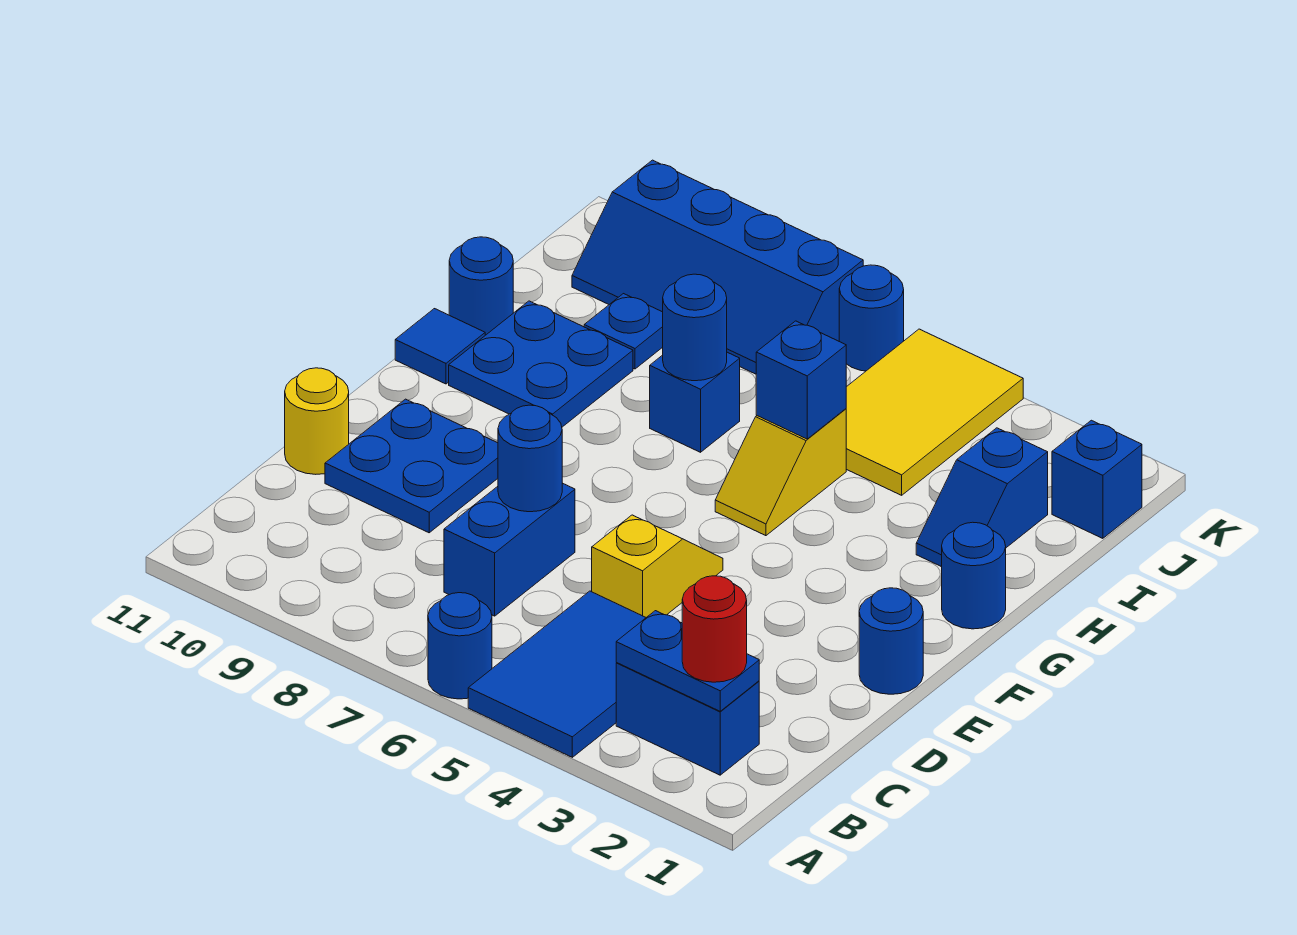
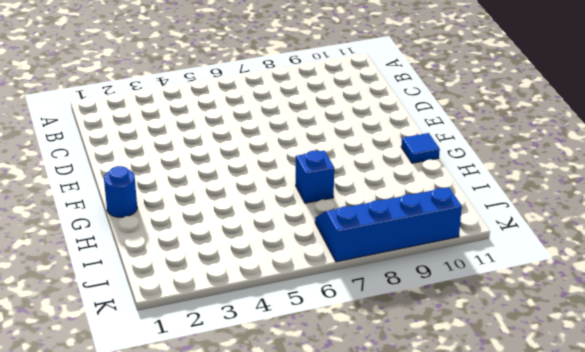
none -> blue tile A4:C5 level 1
none -> blue round brick A6 level 1
none -> blue brick B2:B3 level 1

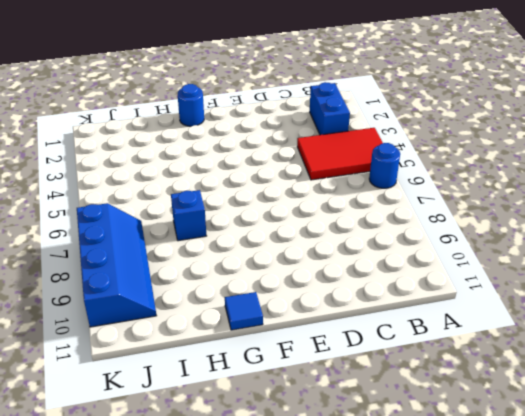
red tile A4:C5 level 1 -> blue tile A4:C5 level 1
none -> blue brick C7:D7 level 1
none -> yellow slope D5:E5 level 1 top D
none -> blue plate D9:E10 level 1

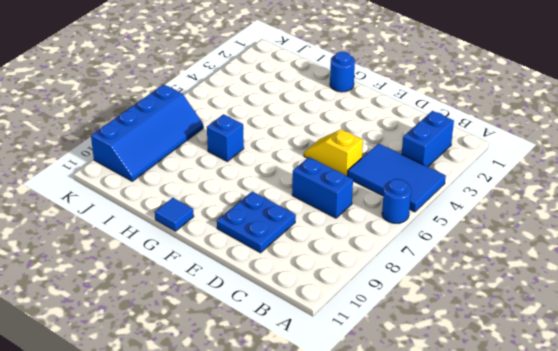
none -> yellow round brick D11 level 1
none -> blue round brick E1 level 1
none -> yellow slope G5:H5 level 1 top H

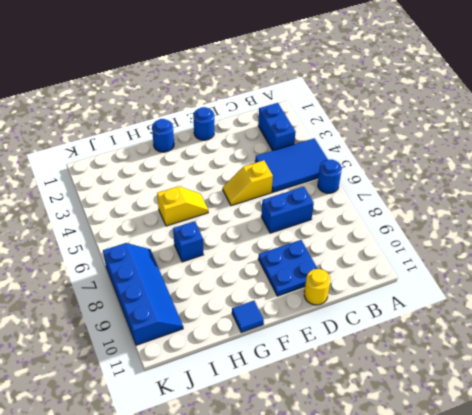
none -> blue plate G9:H10 level 1
none -> blue slope H2:I2 level 1 top I
none -> blue round brick H11 level 1

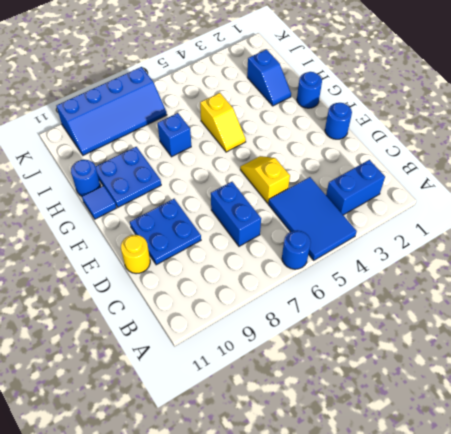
none -> yellow tile I4:K5 level 1
none -> blue plate I9 level 1
none -> blue brick J1 level 1

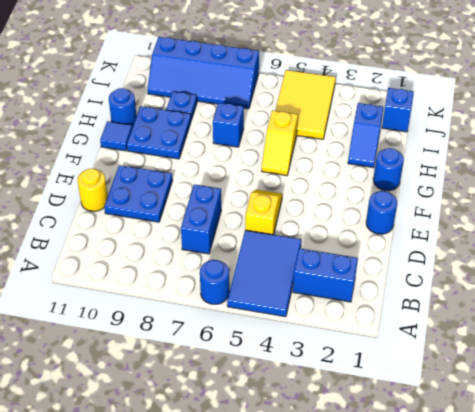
none -> blue round brick K6 level 1
none -> blue plate B2:B3 level 2
none -> blue round brick D7 level 2

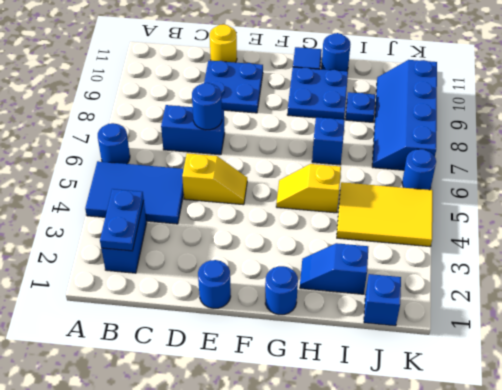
none -> blue brick H5 level 2
none -> blue round brick H7 level 2
none -> red round brick B2 level 3

